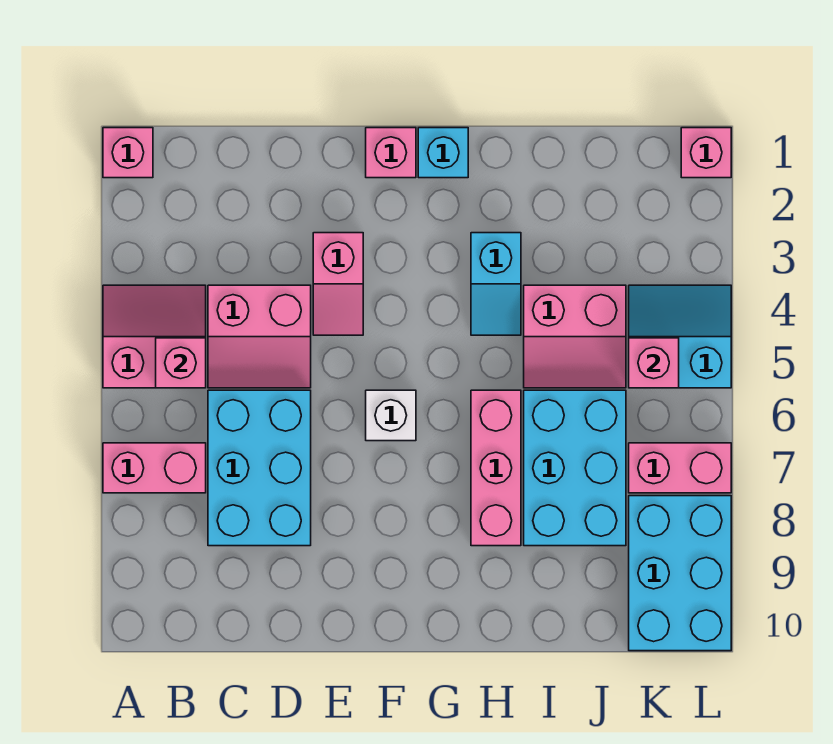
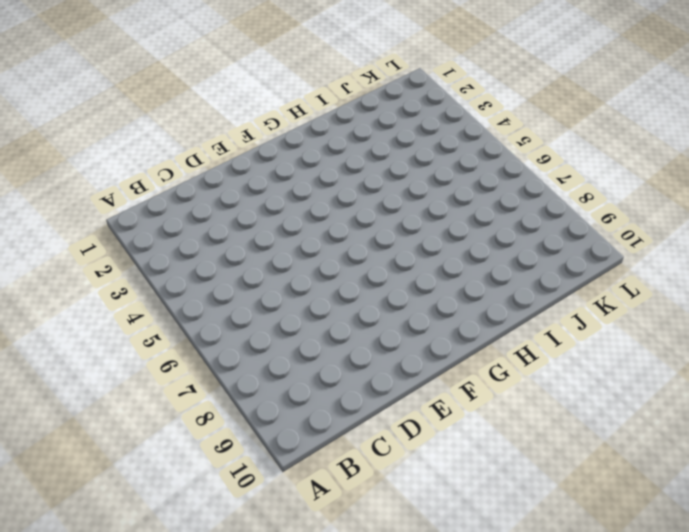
none -> pink brick A1 level 1
none -> pink slope A4:B5 level 1 top 5
none -> pink brick A7:B7 level 1

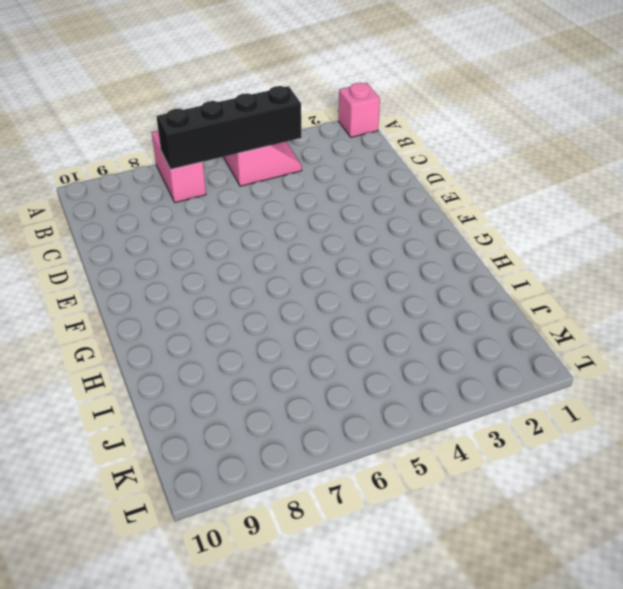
black brick B4:B7 level 2 -> pink brick B5 level 2
none -> pink slope C4:D5 level 1 top 4
none -> cyan brick C6:D8 level 1
none -> pink slope E3:E4 level 1 top 3

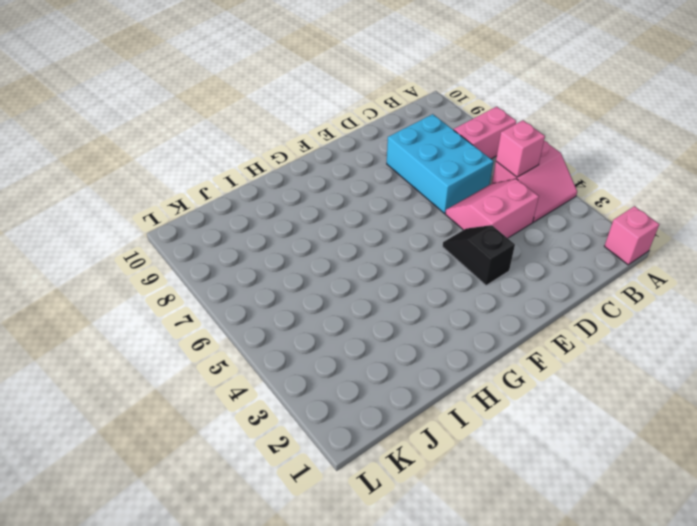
black slope E3:E4 level 1 top 3 -> pink slope E3:E4 level 1 top 3
none -> pink brick F1 level 1
none -> white brick F6 level 1
none -> cyan brick G1 level 1

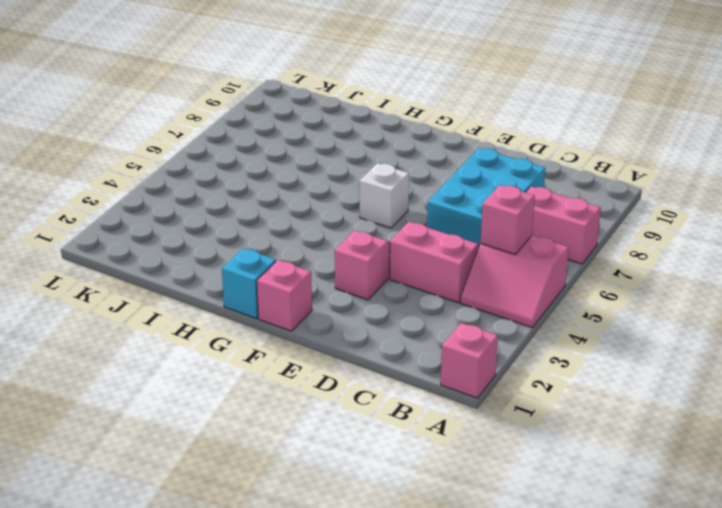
none -> cyan slope H3:H4 level 1 top 3
none -> pink brick H6:H8 level 1
none -> pink slope I4:J5 level 1 top 4

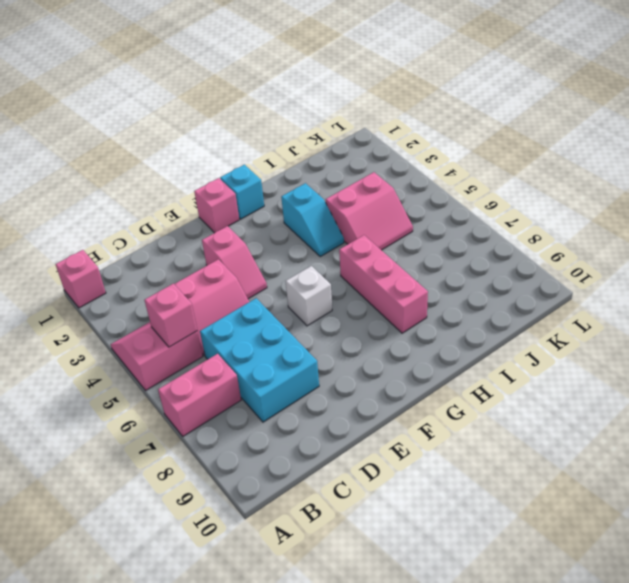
none -> cyan brick I6:J8 level 1
none -> cyan slope K4:L5 level 1 top 5
none -> pink brick K7:L7 level 1

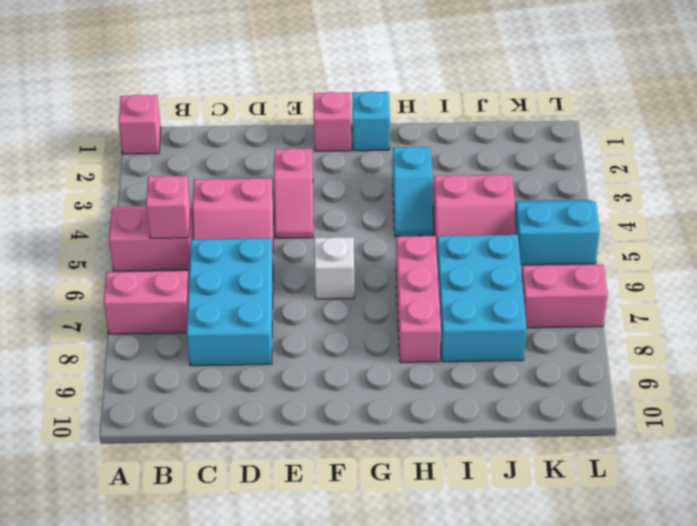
none -> cyan brick K8:L10 level 1
none -> pink brick L1 level 1
none -> pink brick K5 level 2

